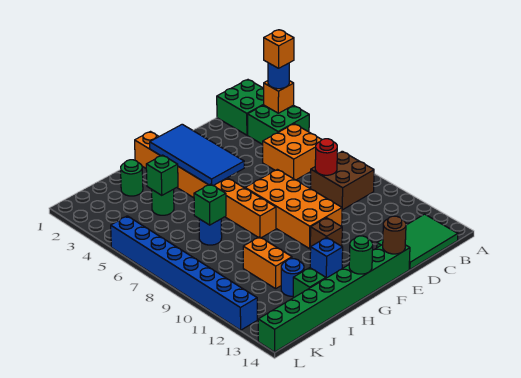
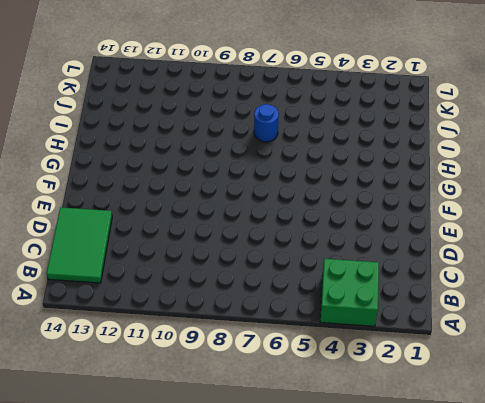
none -> green brick A1:B2 level 1
none -> orange brick B5:C6 level 1
none -> brown brick B8:C9 level 1

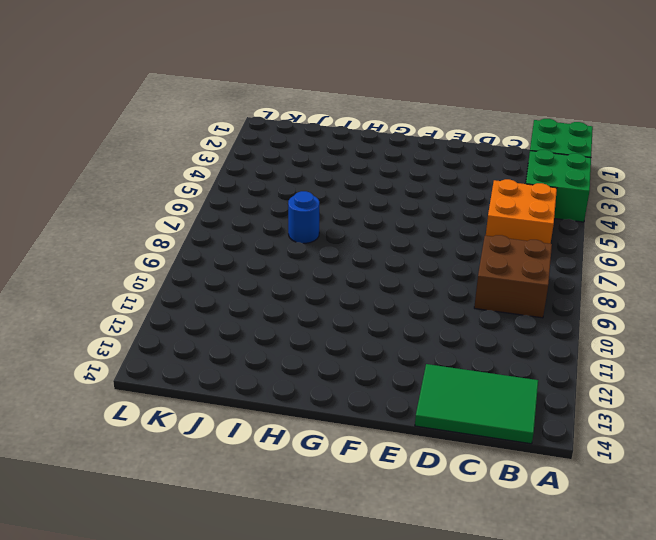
none -> orange brick E7:F10 level 1
none -> green brick E14:L14 level 1
none -> brown brick F11 level 1

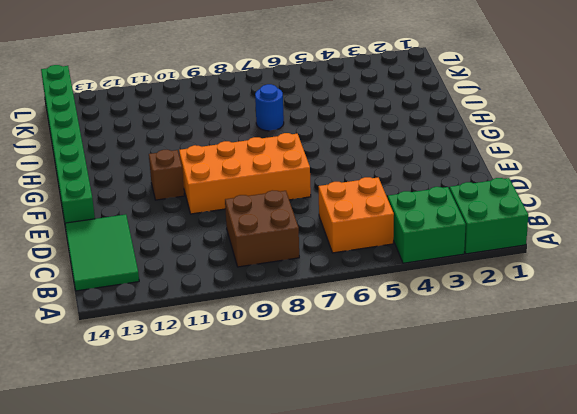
none -> orange brick G1:G8 level 1
none -> blue brick G12 level 1
none -> green round brick I2 level 1

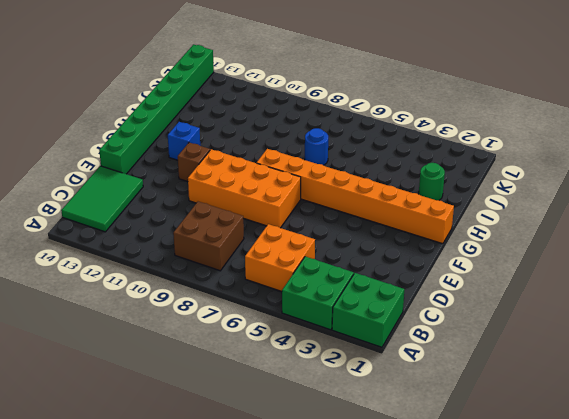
none -> green round brick I4 level 1
none -> orange brick I10:I11 level 1
none -> blue round brick I12 level 1

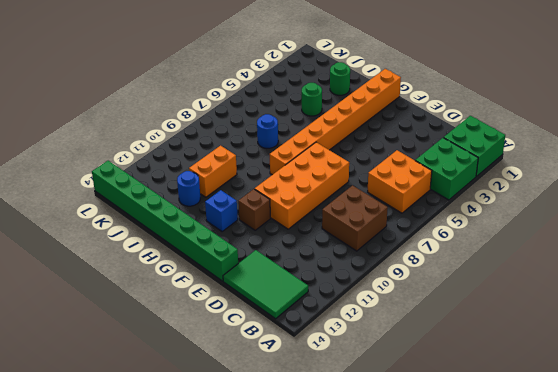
none -> green brick I13 level 1
none -> blue brick L5:L12 level 1
none -> orange brick A3 level 2

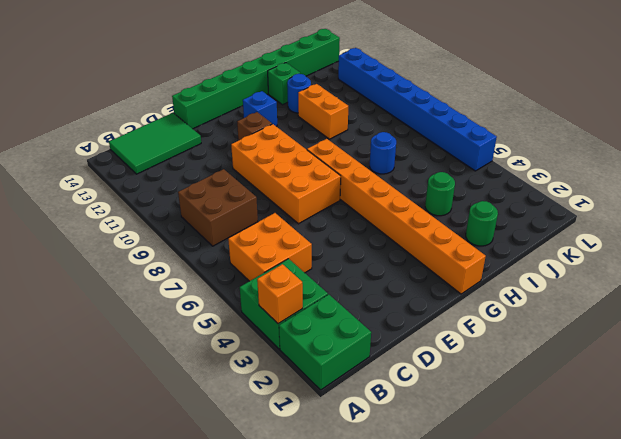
none -> red round brick C8 level 2
none -> brown round brick E14 level 2
none -> blue tile F2:G5 level 2

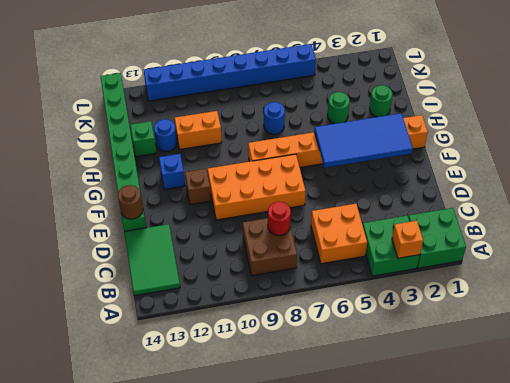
none -> green round brick G14 level 2
none -> green brick I4 level 2
none -> green brick I7 level 2

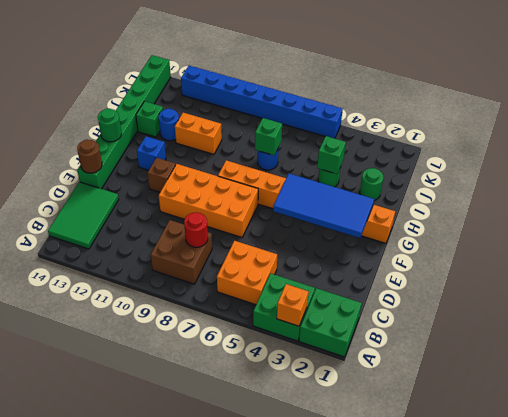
none -> blue round brick A3 level 3
none -> orange brick A3 level 4

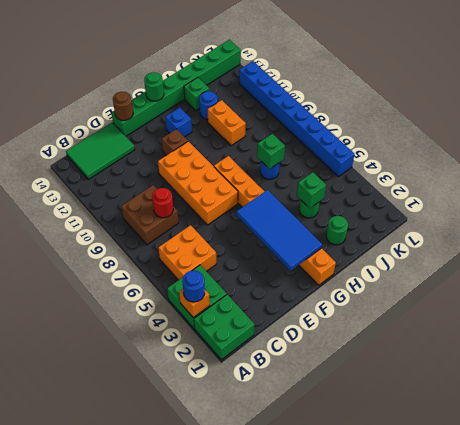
none -> orange brick A3 level 4

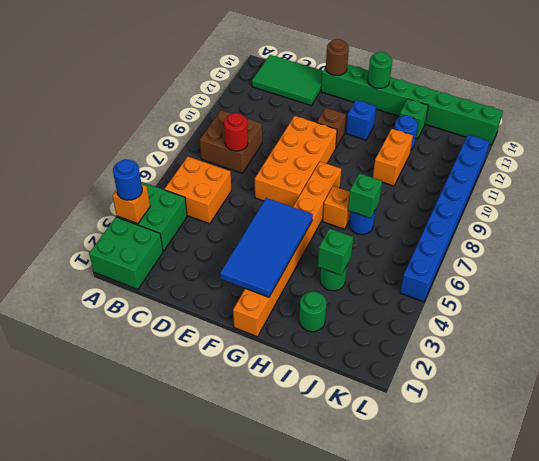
orange brick H7 level 1 -> orange brick A3 level 4

